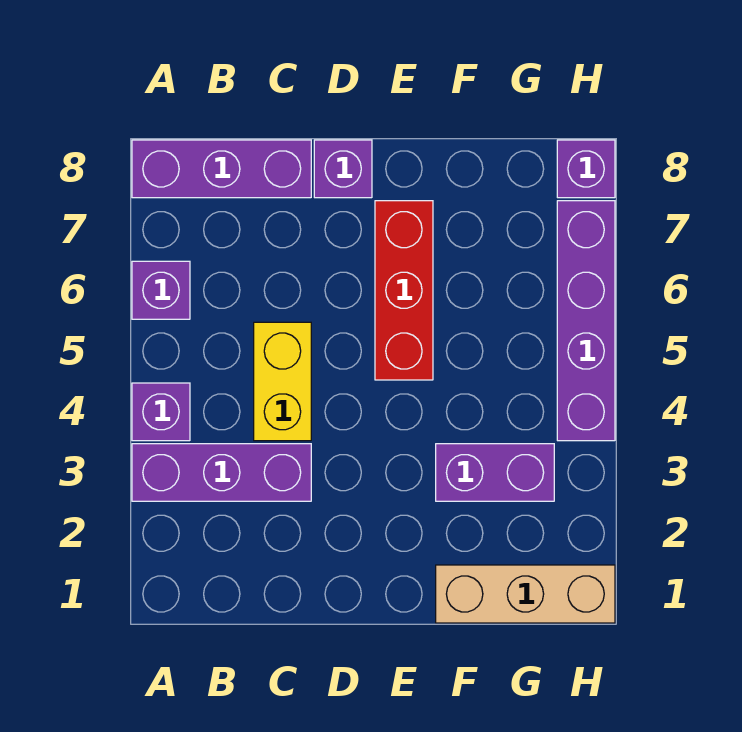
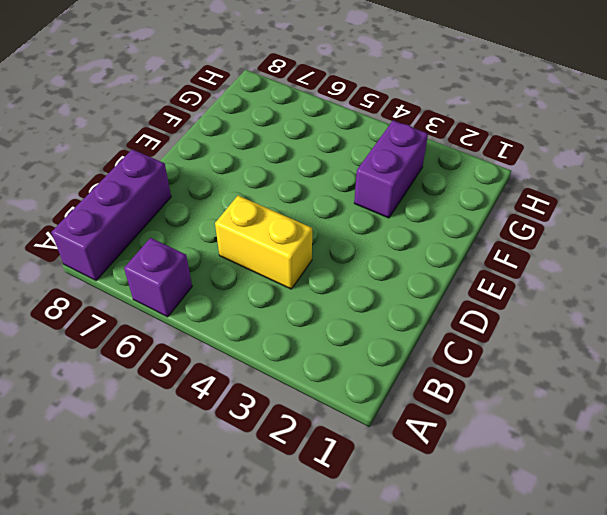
none -> purple brick A3:C3 level 1
none -> purple brick A4 level 1

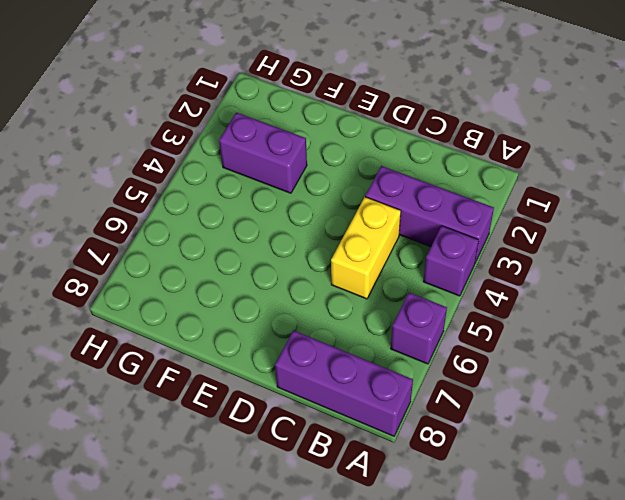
none -> purple brick D8 level 1
none -> red brick E5:E7 level 1

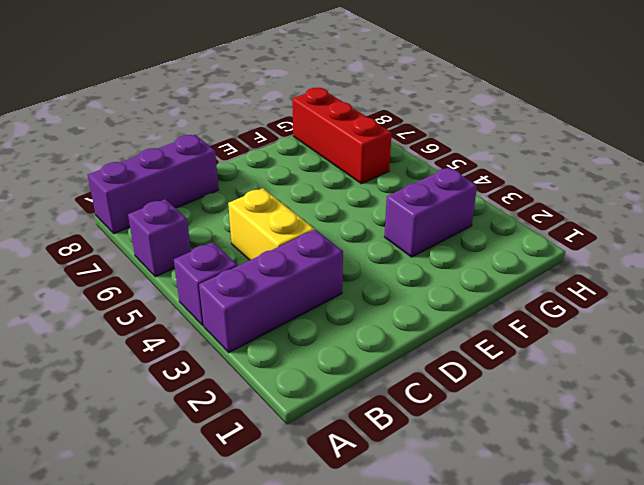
red brick G6:G8 level 1 -> red brick E5:E7 level 1
none -> purple brick D8 level 1
none -> tan brick F1:H1 level 1

